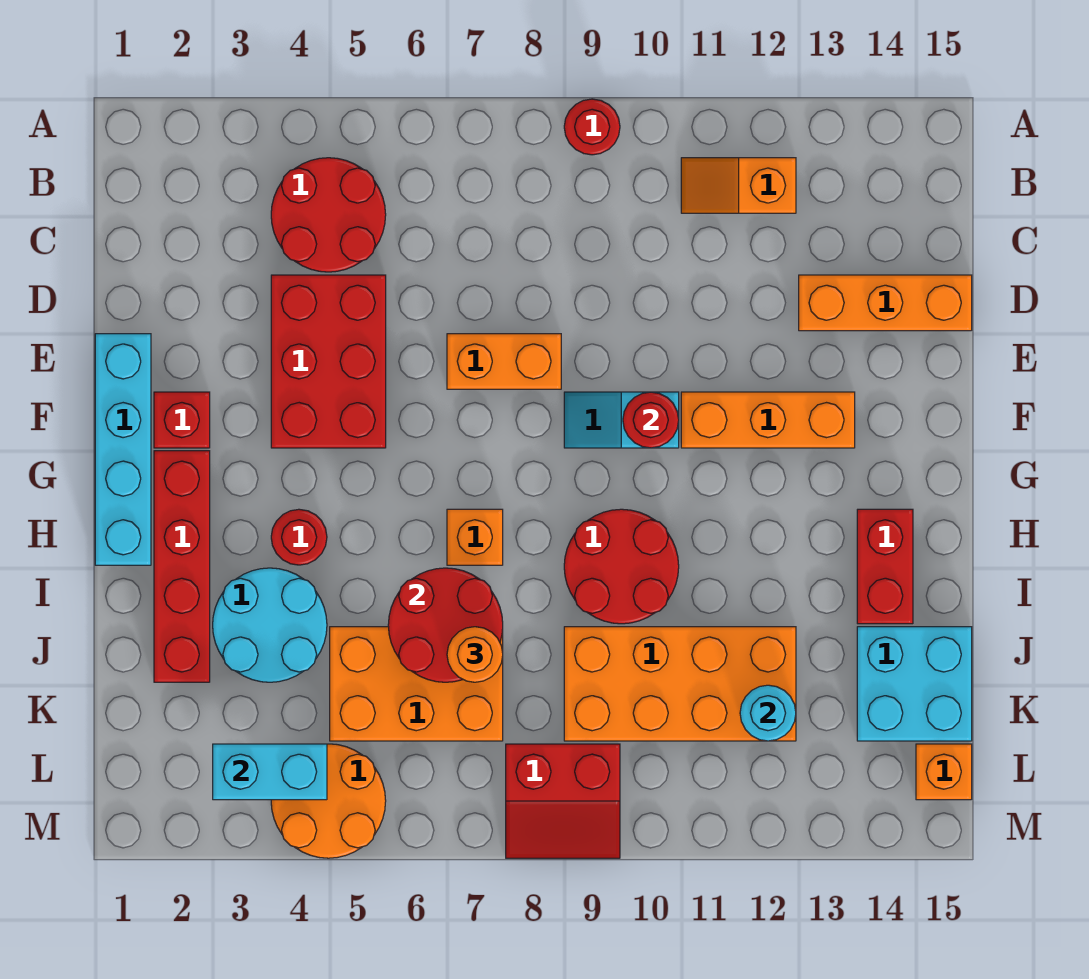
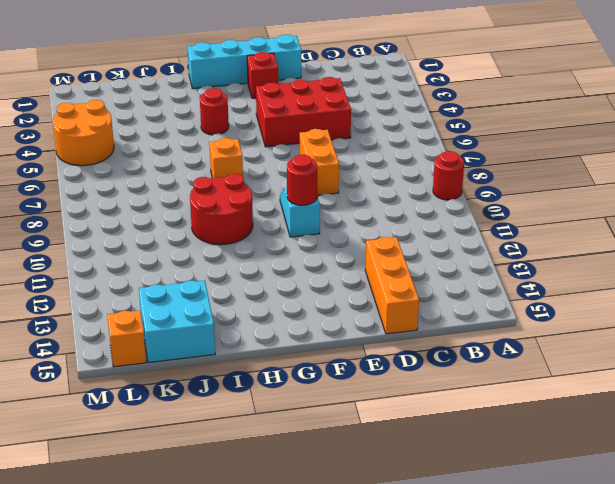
none -> red round brick B4:C5 level 1
none -> orange slope B11:B12 level 1 top 12
none -> orange brick F11:F13 level 1

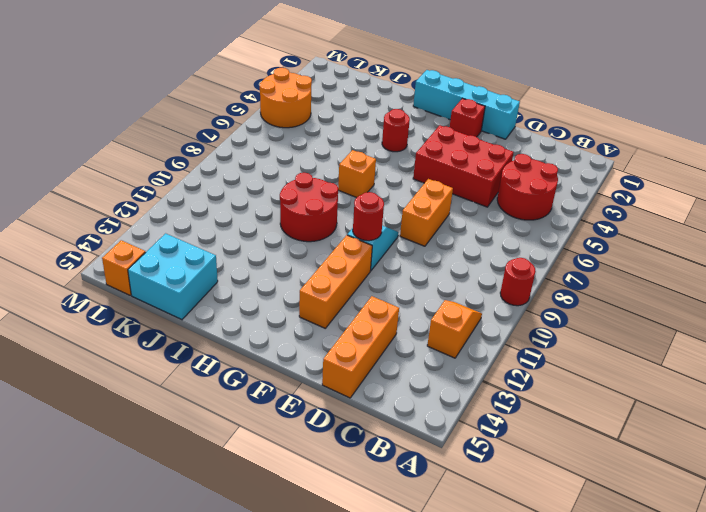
none -> red brick G2:J2 level 1
none -> red brick H14:I14 level 1
none -> cyan round brick I3:J4 level 1

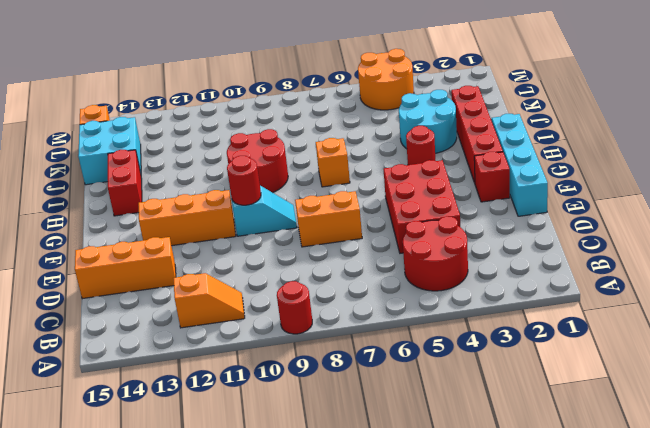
none -> orange brick J5:K7 level 1
none -> orange brick J9:K12 level 1
none -> red slope L8:M9 level 1 top L

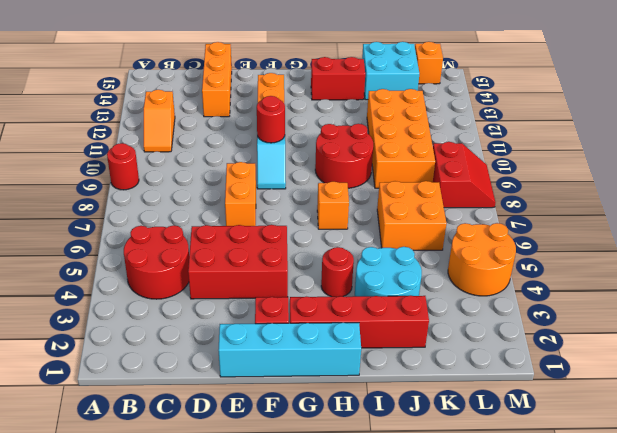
orange brick J6:K7 level 1 -> orange brick J5:K7 level 1
none -> red round brick I6:J7 level 2
none -> cyan round brick K12 level 2
none -> cyan brick L3:L4 level 2

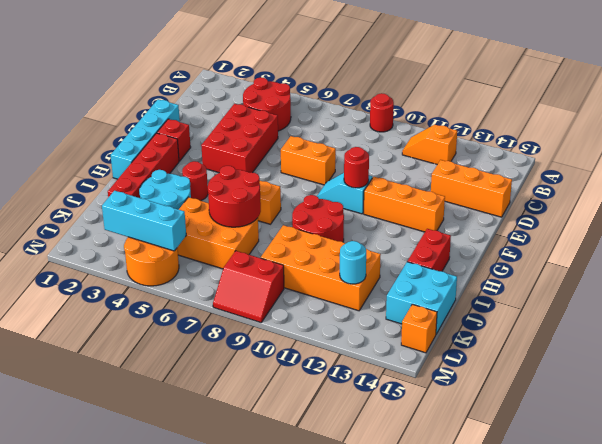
cyan brick L3:L5 level 2 -> cyan brick L3:L4 level 2
none -> orange round brick J7 level 3

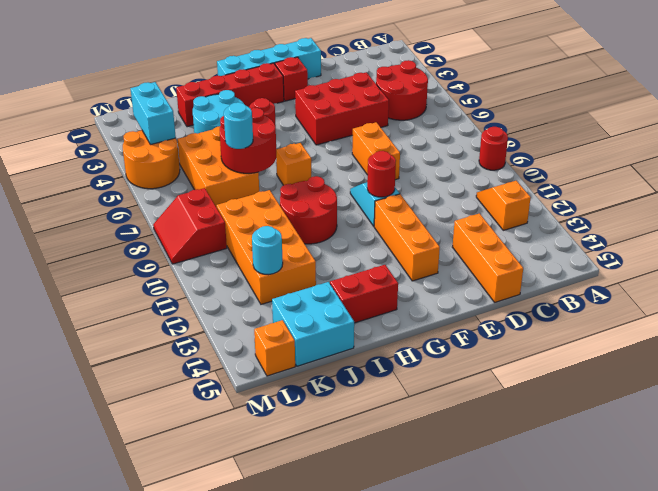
cyan round brick J7 level 3 -> orange round brick J7 level 3

